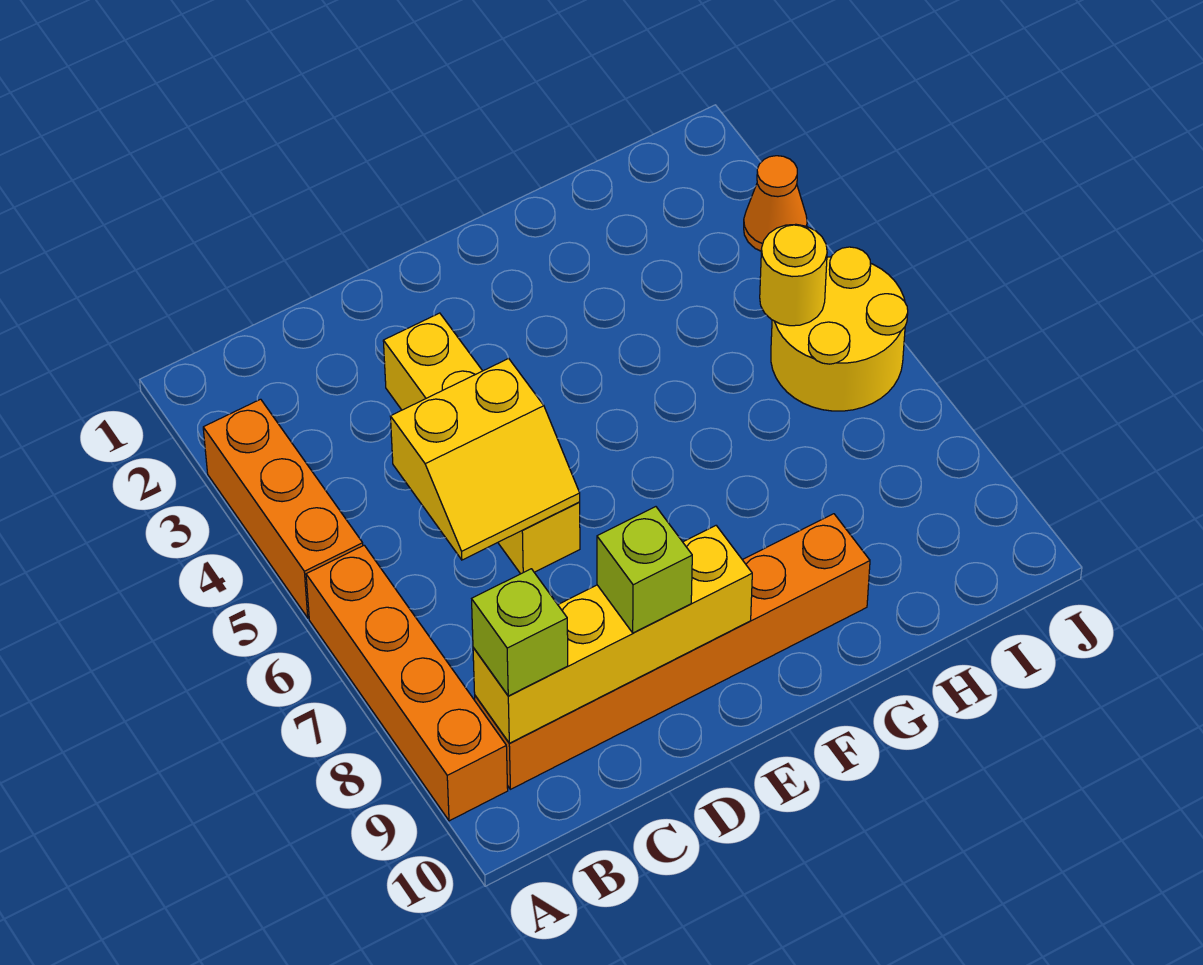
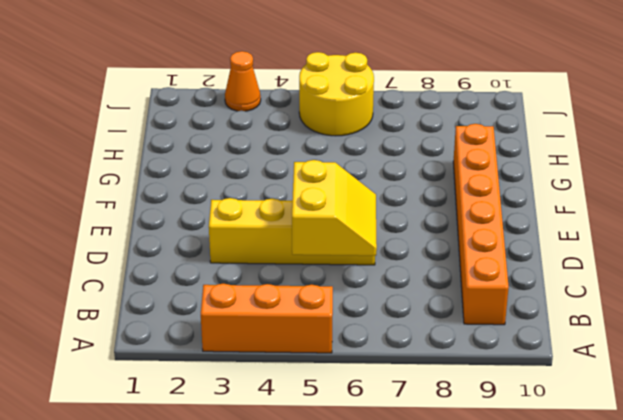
none -> orange brick A6:A9 level 1
none -> yellow brick B9:E9 level 2

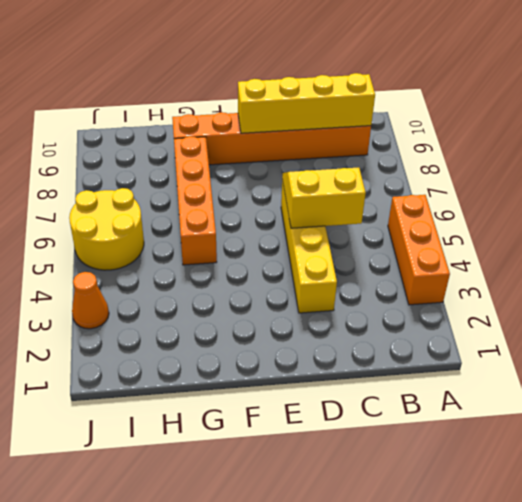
orange brick G5:G8 level 1 -> orange brick A6:A9 level 1
none -> yellow round brick I5 level 2
none -> lime brick B9 level 3

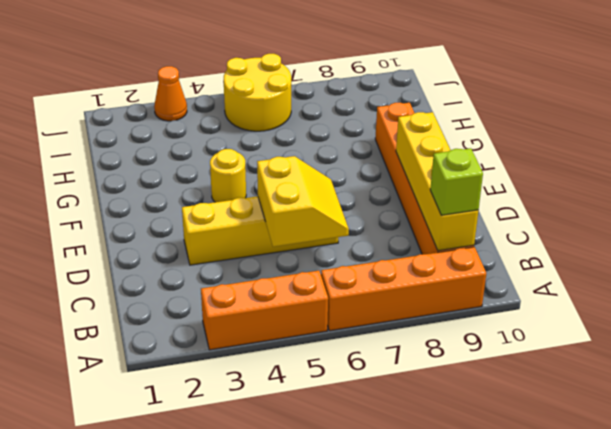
yellow round brick F4 level 1 -> yellow round brick I5 level 2
none -> lime brick D9 level 3

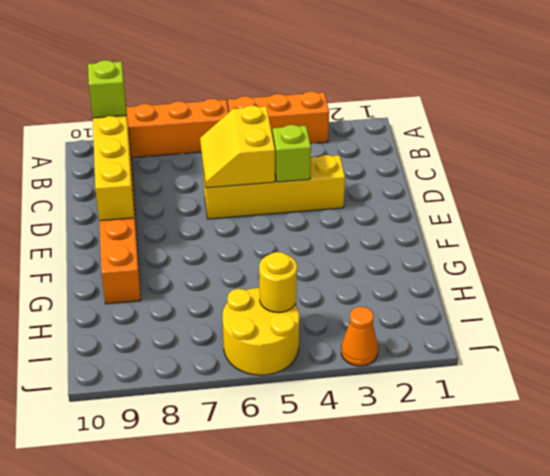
lime brick D4 level 2 -> lime brick D9 level 3

